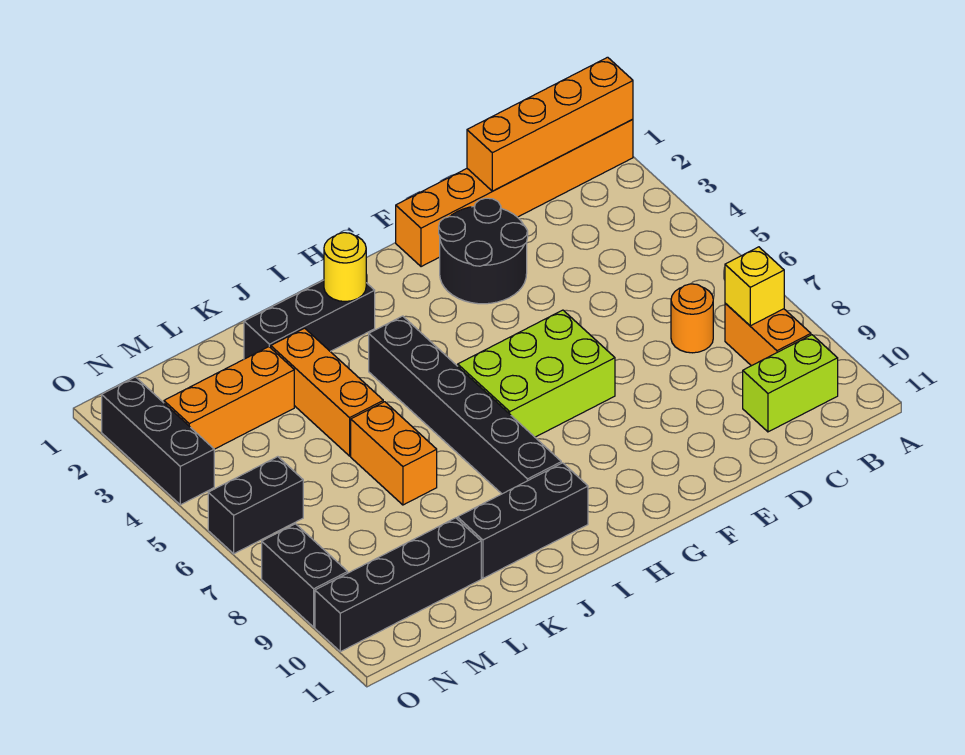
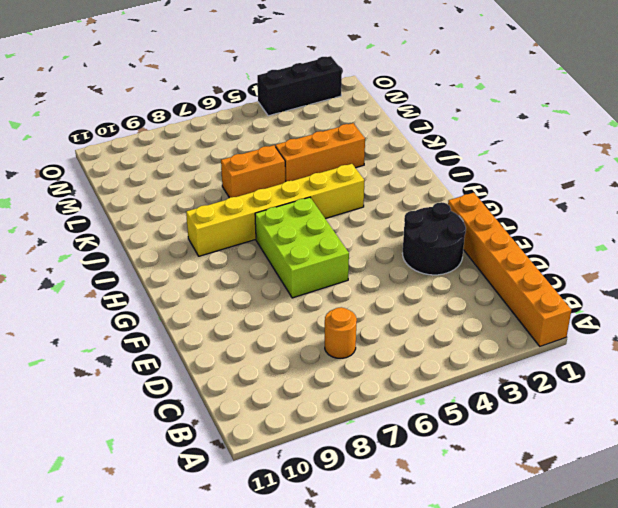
yellow brick I4:I9 level 1 -> black brick I4:I9 level 1
none -> orange brick B8:B9 level 1
none -> lime brick B10:C10 level 1
none -> black brick I2:K2 level 1

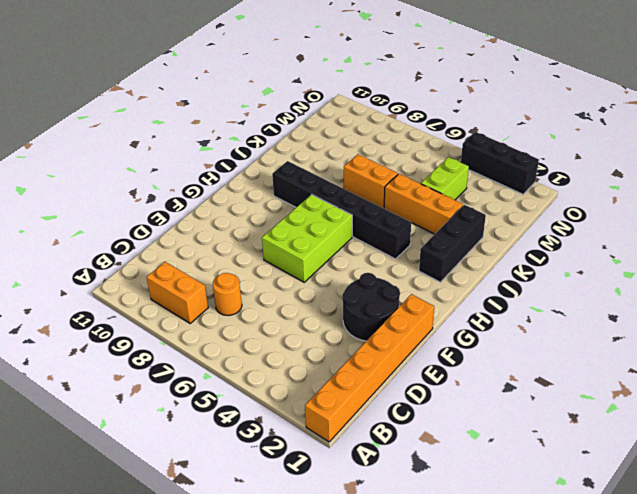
lime brick L4:M4 level 1 -> lime brick B10:C10 level 1
none -> black brick I10:K10 level 1
none -> orange brick L3:N3 level 1
none -> black brick L10:O10 level 1

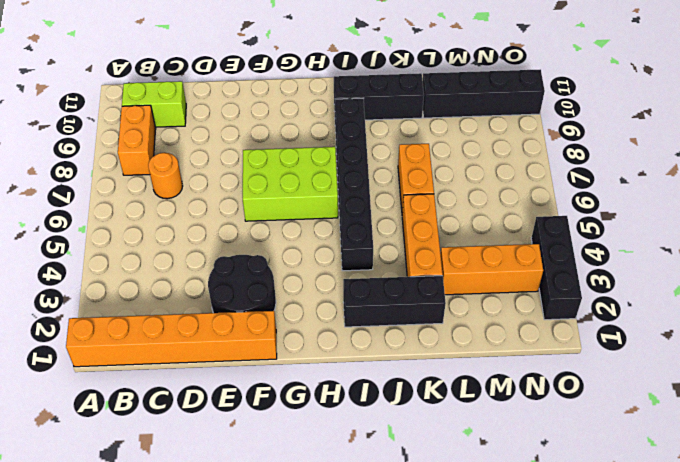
none -> black brick N6:O6 level 1
none -> black brick O8:O9 level 1
none -> orange brick A1:D1 level 2

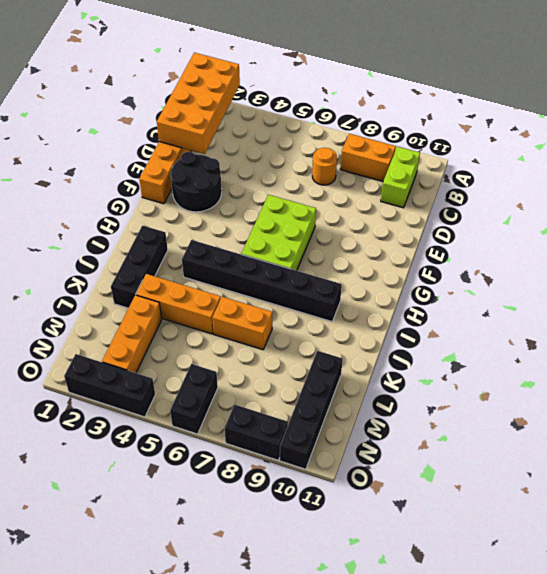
orange brick A1:D2 level 2 -> orange brick A1:D1 level 2
none -> black brick I10:K10 level 1
none -> yellow brick B8 level 2
none -> yellow round brick I2 level 2

